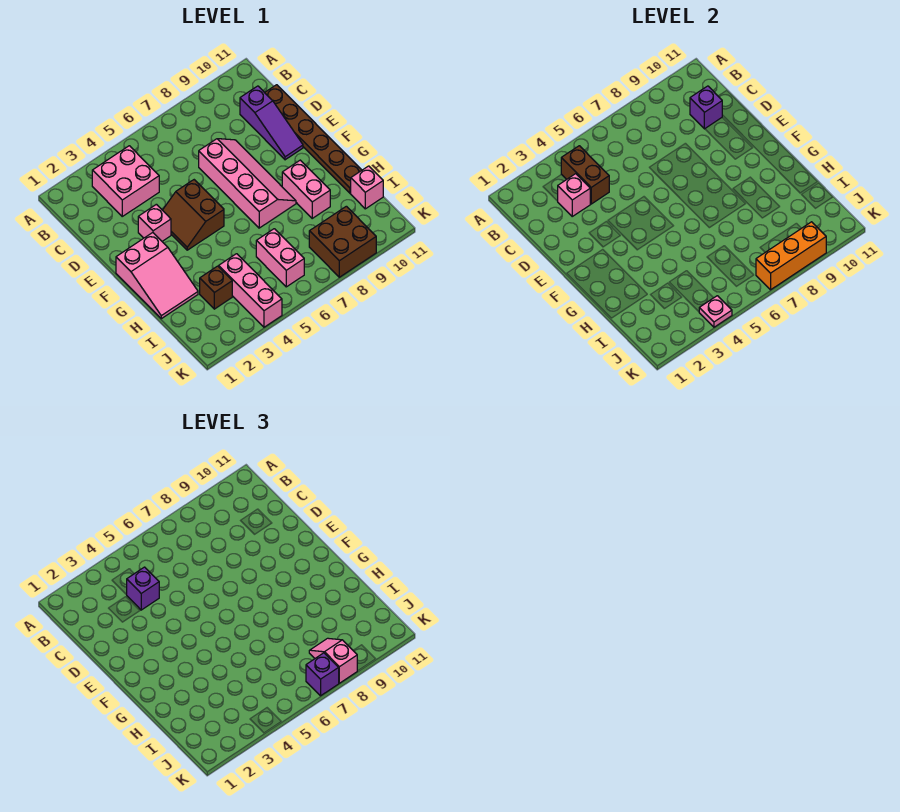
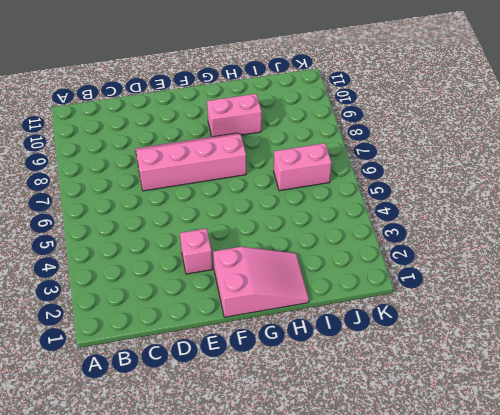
none -> pink brick B3:C4 level 1
none -> purple slope C10:E10 level 1 top C
none -> brown plate C11:H11 level 1

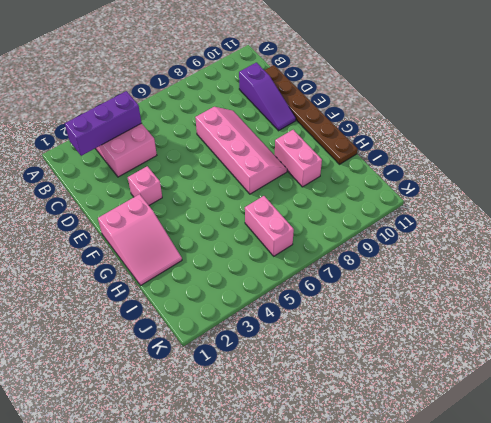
purple brick B2:B4 level 2 -> brown brick B4:C4 level 2
none -> brown slope E4:F5 level 1 top 5
none -> brown brick I3 level 1
none -> pink brick I4:K4 level 1

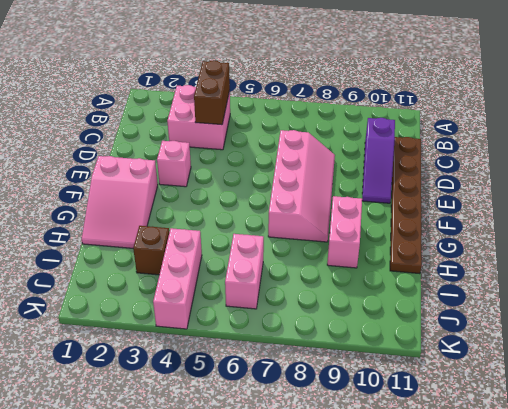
none -> brown slope E4:F5 level 1 top 5
none -> pink brick I11 level 1
none -> brown brick J8:K9 level 1

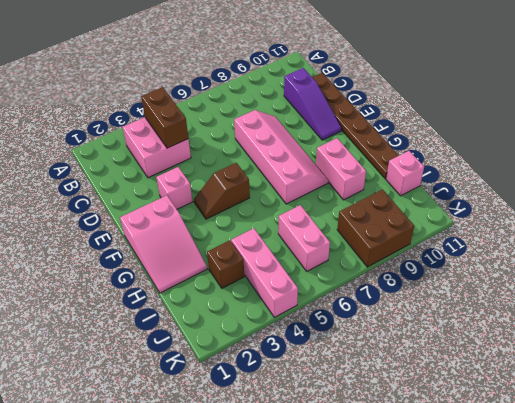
brown slope F4:F5 level 1 top 5 -> brown slope E4:F5 level 1 top 5
none -> pink brick C3 level 2
none -> purple brick C10 level 2
none -> pink plate K4 level 2

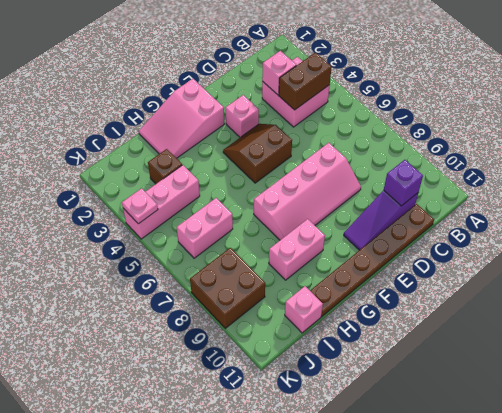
none -> orange brick K7:K9 level 2
none -> purple brick C4 level 3
none -> pink slope J8:K8 level 3 top K

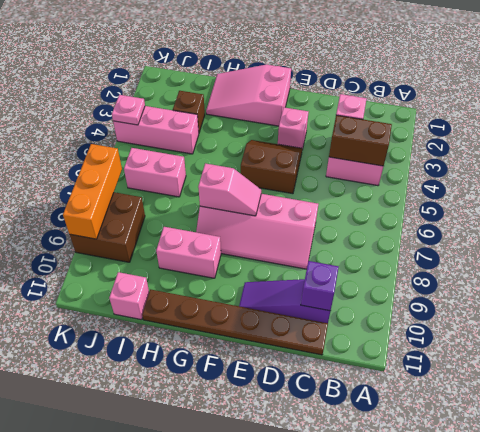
pink slope F7:G7 level 2 top G -> pink slope J8:K8 level 3 top K
none -> purple brick C4 level 3
none -> purple brick K7 level 3

